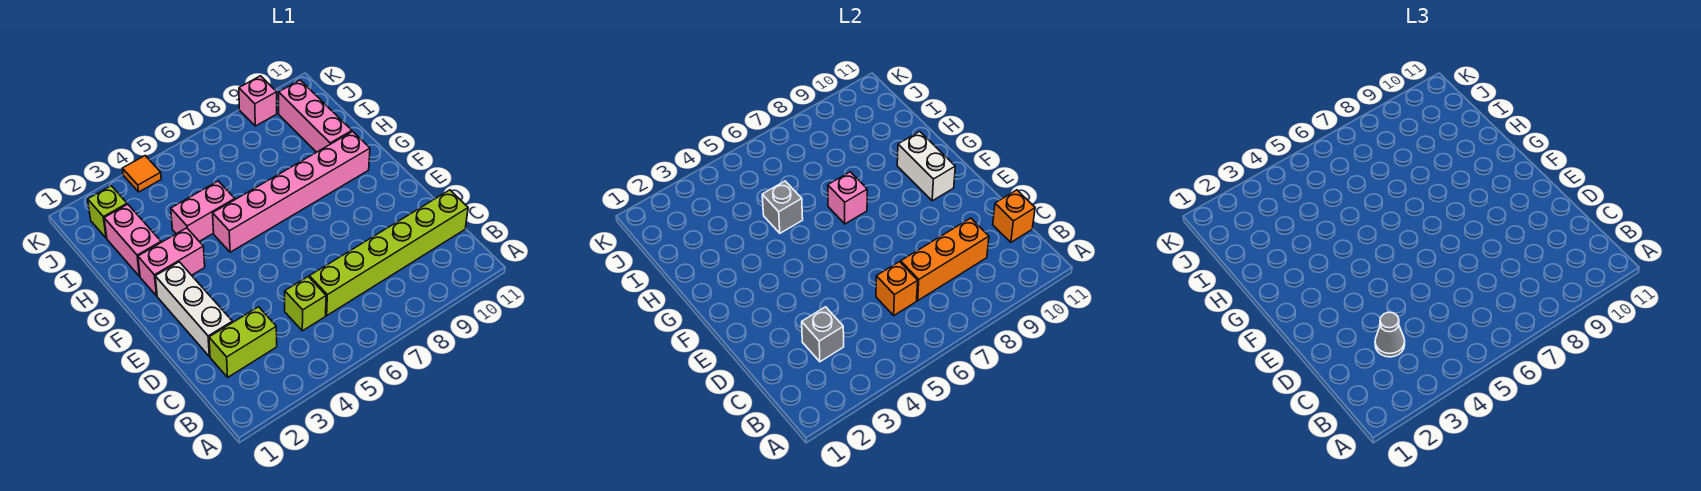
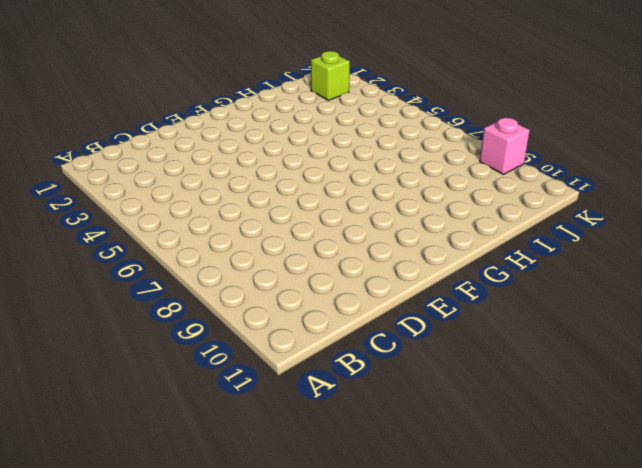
none -> lime brick C2:C3 level 1
none -> lime brick C5 level 1
none -> lime brick C6:C11 level 1

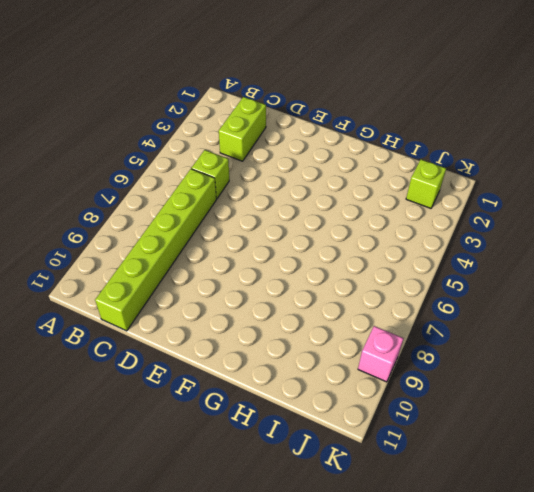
none -> white brick D2:F2 level 1
none -> pink brick G2:G3 level 1
none -> pink brick G5:G10 level 1

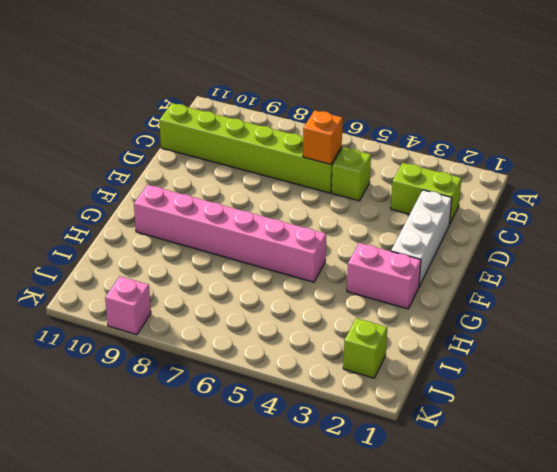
none -> pink brick H2:I2 level 1
none -> pink brick H4:H5 level 1
none -> pink brick H10:J10 level 1

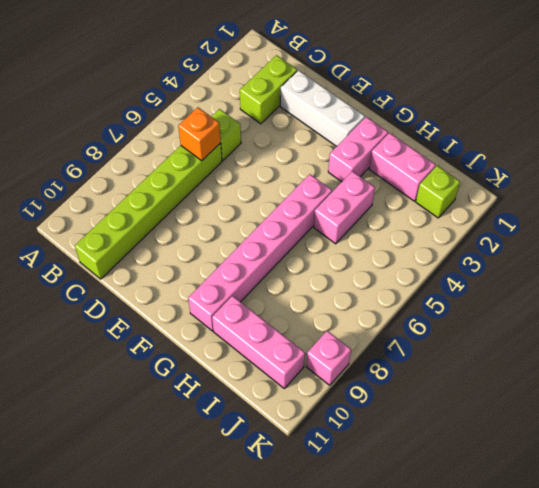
none -> orange tile K4 level 1
none -> grey brick C3 level 2
none -> orange brick C7:C9 level 2

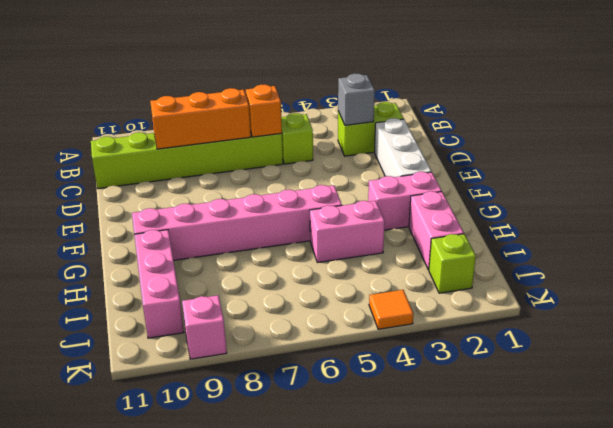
none -> orange brick C11 level 2
none -> white brick F10:G10 level 2
none -> pink brick G7 level 2

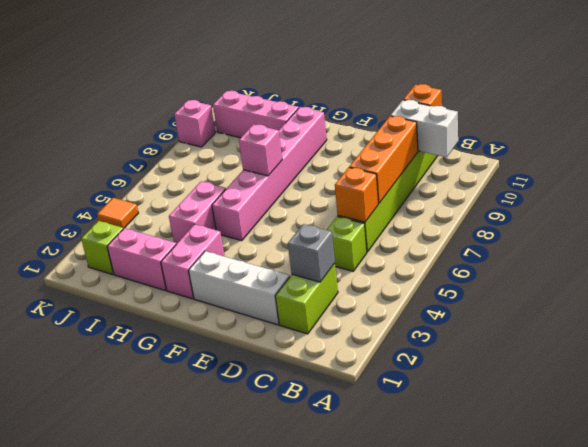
white brick B10:C10 level 2 -> white brick F10:G10 level 2
none -> grey brick H5 level 2
none -> grey cone C3 level 3

